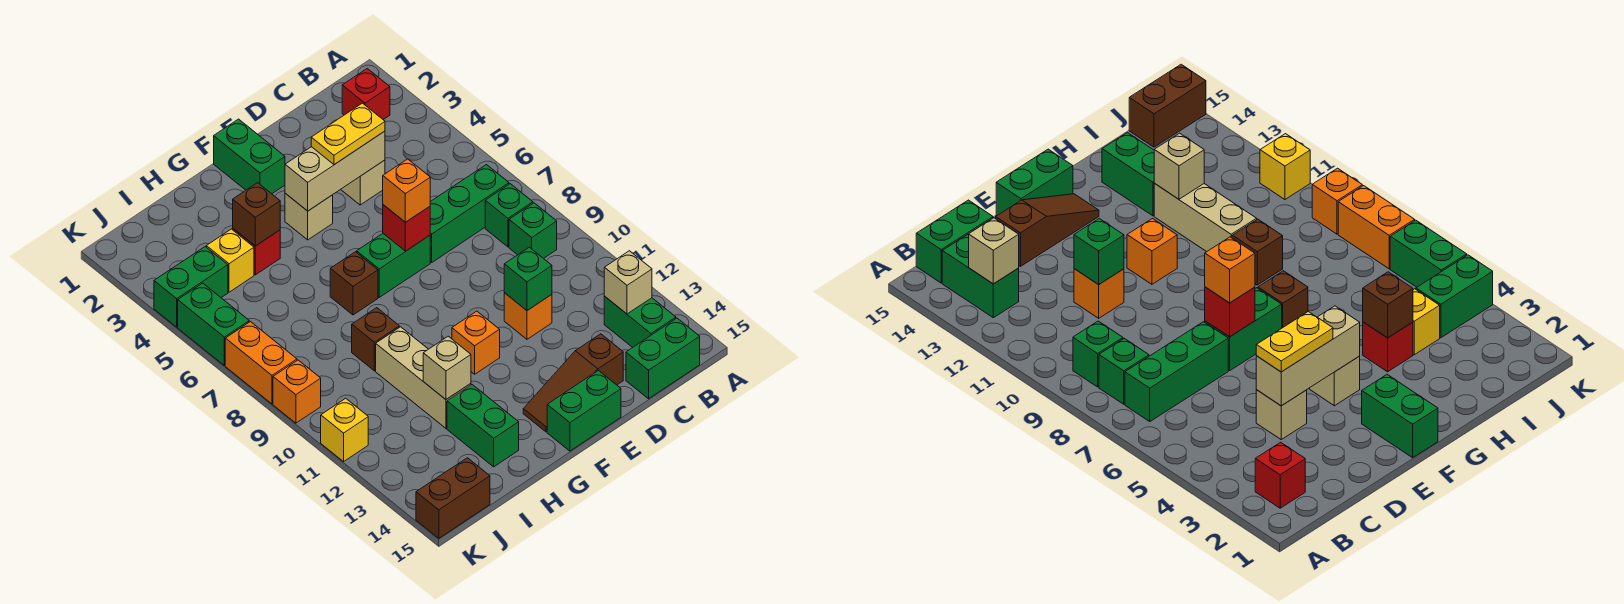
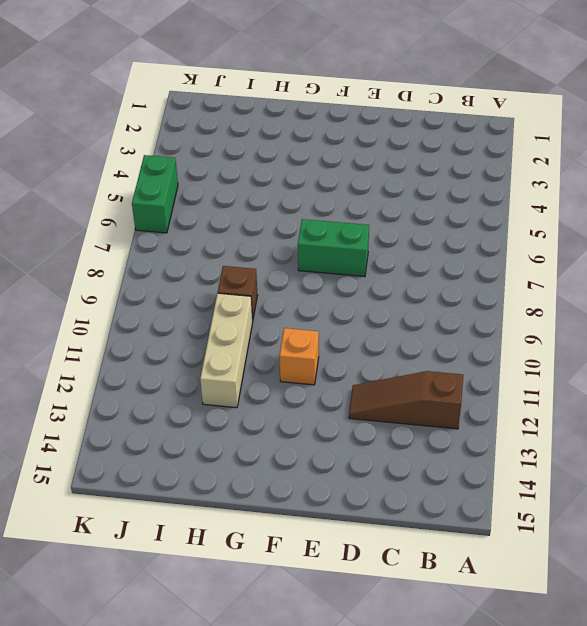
brown slope B12:D12 level 1 top B -> brown slope D14:F14 level 1 top D
none -> red brick B2 level 1
none -> green brick B7:D7 level 1
none -> green brick B8 level 1
none -> green brick B9 level 1

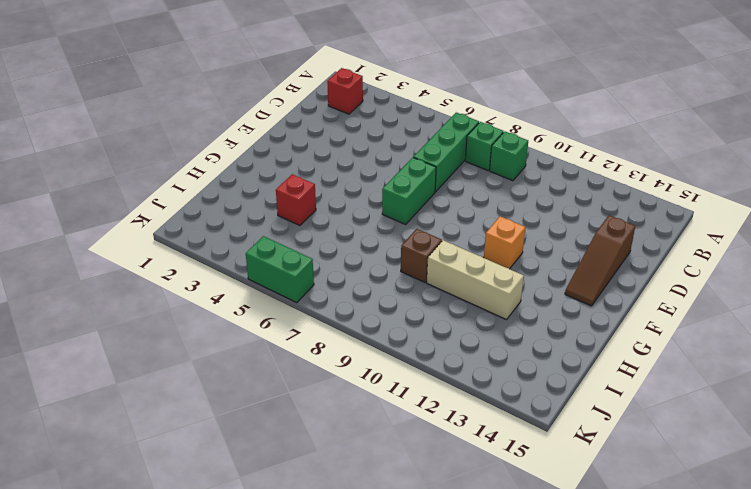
none -> green brick B13:B14 level 1
none -> green brick B15:C15 level 1
none -> tan brick D4 level 1
none -> orange brick D11 level 1

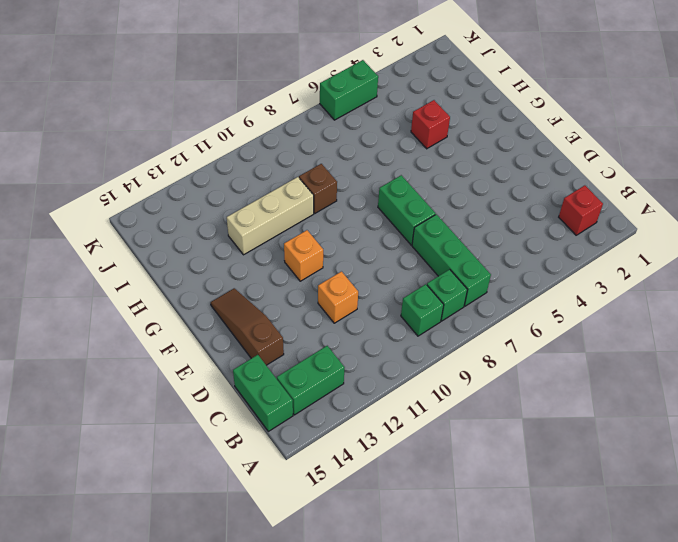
none -> tan brick D4 level 1
none -> green brick E15:F15 level 1
none -> green brick F1:F2 level 1
none -> tan brick F4 level 1

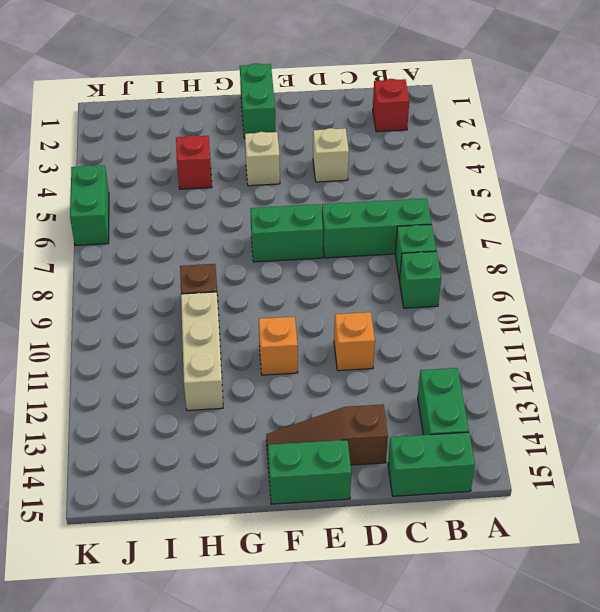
none -> brown brick G7 level 1
none -> green brick H13:H14 level 1
none -> yellow brick I4 level 1
none -> green brick J4:K4 level 1

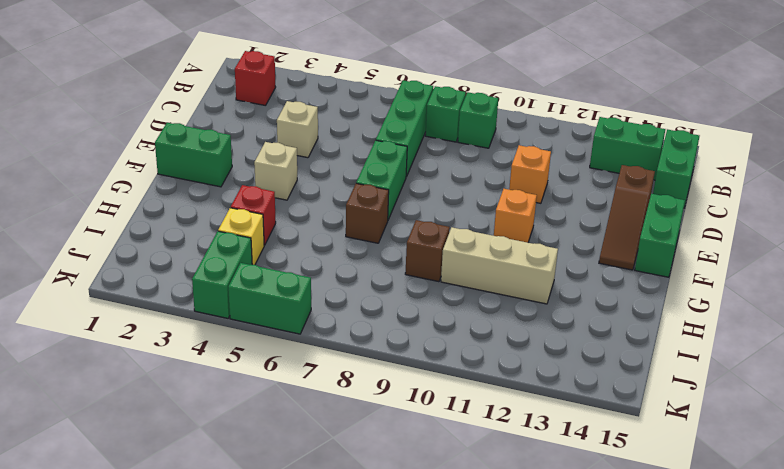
none -> green brick H13:H14 level 1
none -> brown brick J15:K15 level 1
none -> orange brick K7:K8 level 1
none -> orange brick K9 level 1

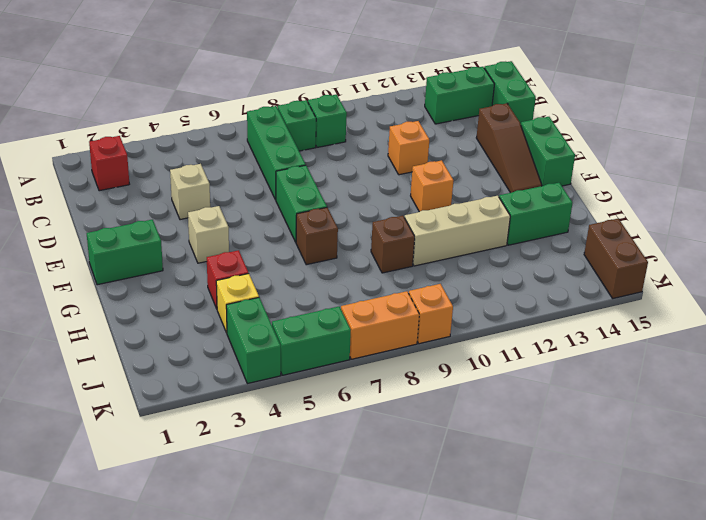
none -> yellow brick K11 level 1
none -> tan brick B13 level 2
none -> tan brick D4:F4 level 2
none -> green brick D11 level 2

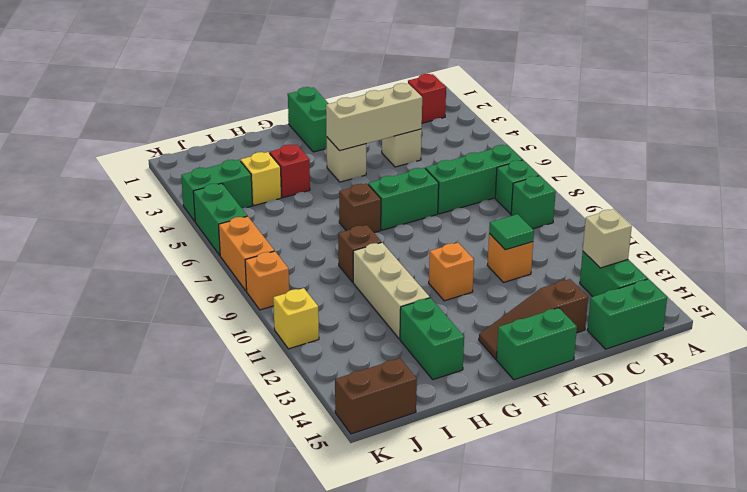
green tile D11 level 2 -> green brick D11 level 2
none -> red brick E7 level 2
none -> brown brick H4 level 2
none -> tan brick H12 level 2
none -> yellow plate D4:E4 level 3

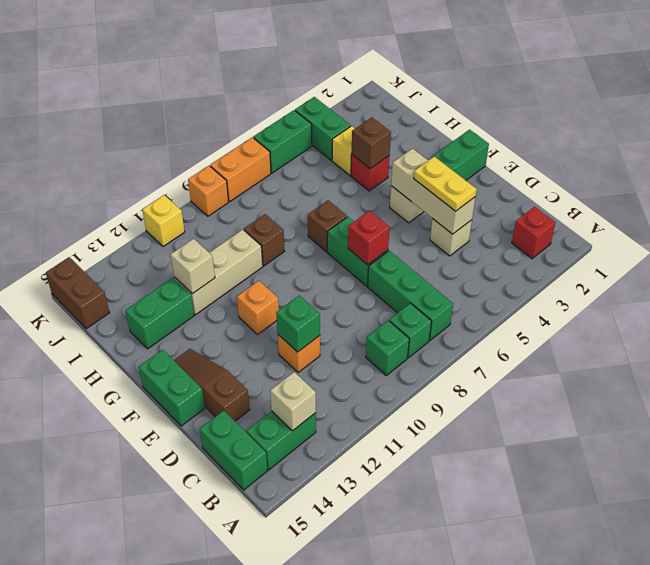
none -> orange brick E7 level 3

